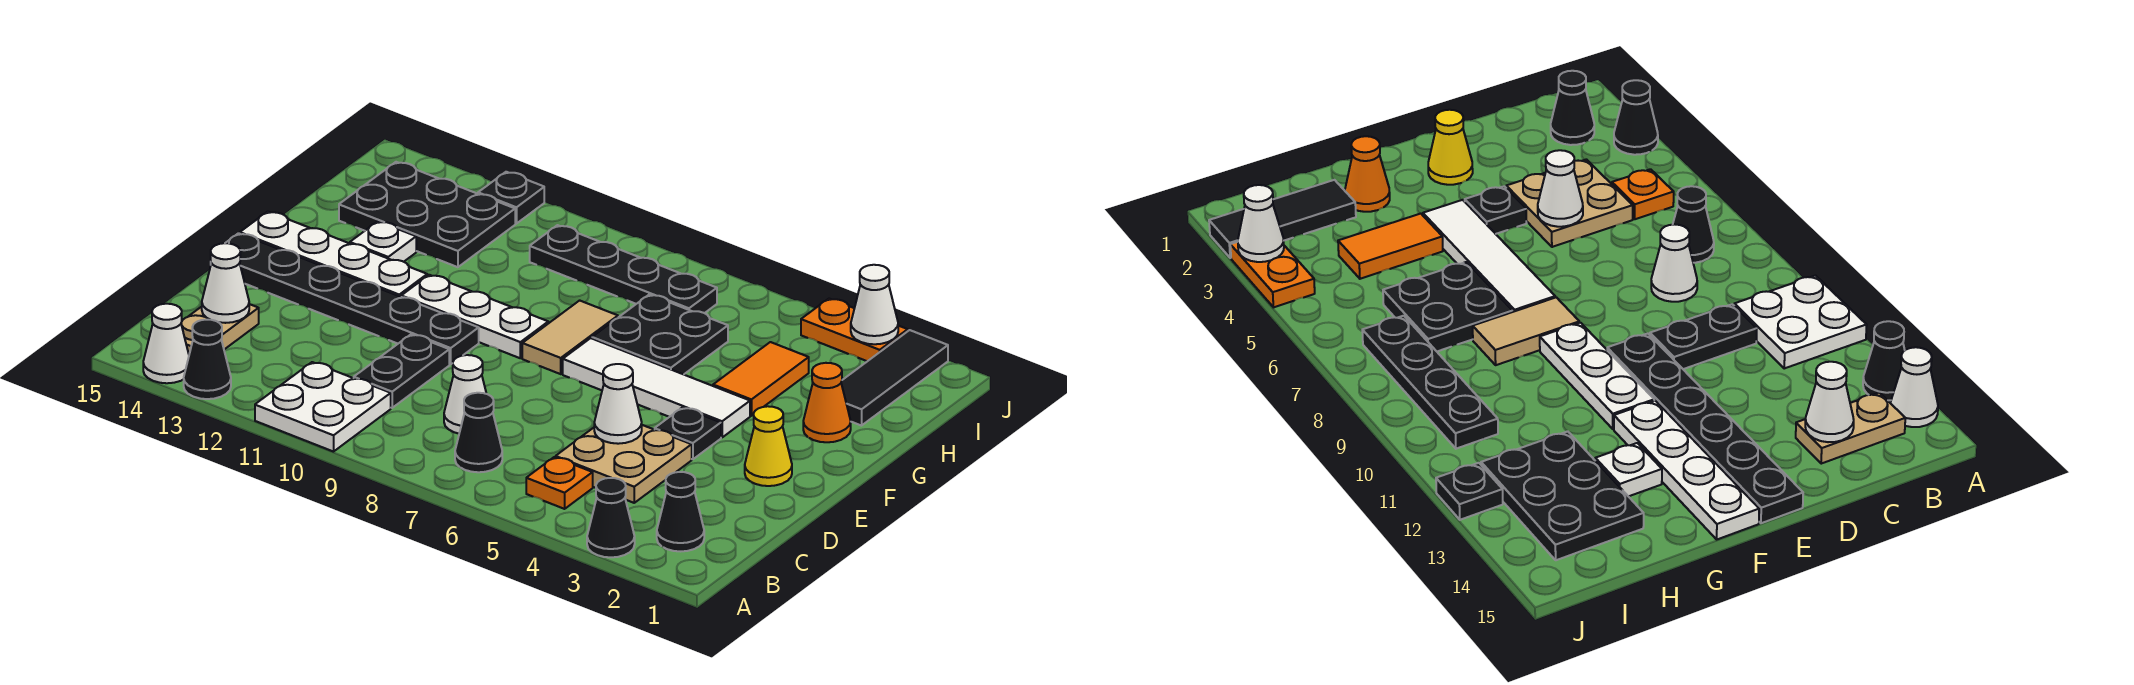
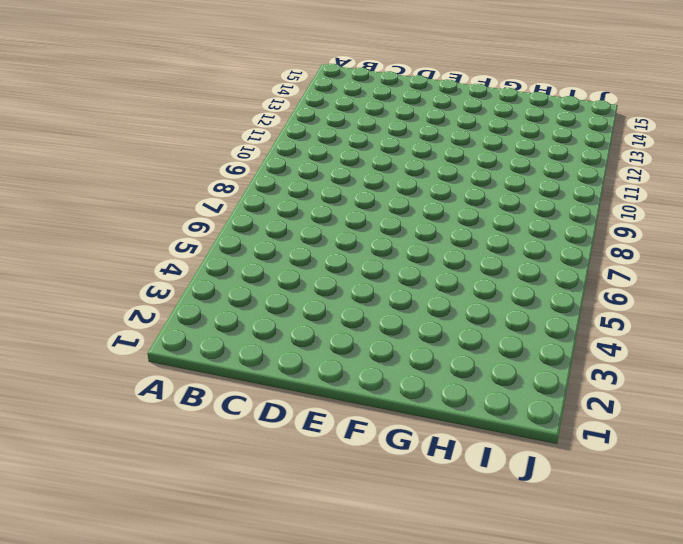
none -> black cone A3 level 1
none -> white plate A10:B11 level 1
none -> black cone A13 level 1
none -> white cone A14 level 1

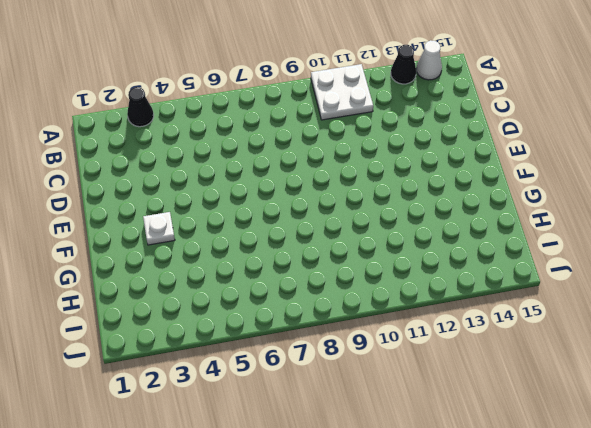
white plate F3 level 1 -> white plate G13 level 1
none -> black cone B2 level 1
none -> orange plate B5 level 1
none -> black cone B7 level 1
none -> tan plate B14:C14 level 1

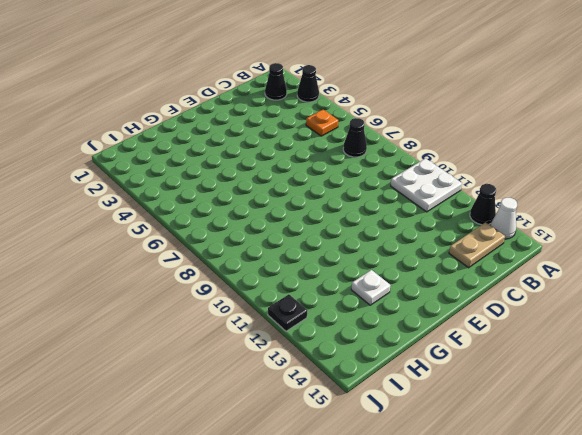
none -> tan plate C4:D5 level 1
none -> white cone C8 level 1
none -> black plate C10:D10 level 1
none -> yellow cone E2 level 1

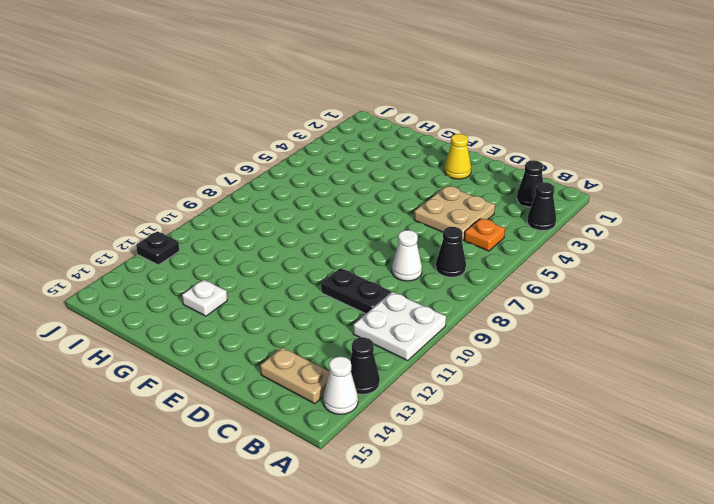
none -> black plate E4 level 1
none -> black plate E10:E15 level 1
none -> white tile F4:F7 level 1
none -> tan tile F8:G8 level 1

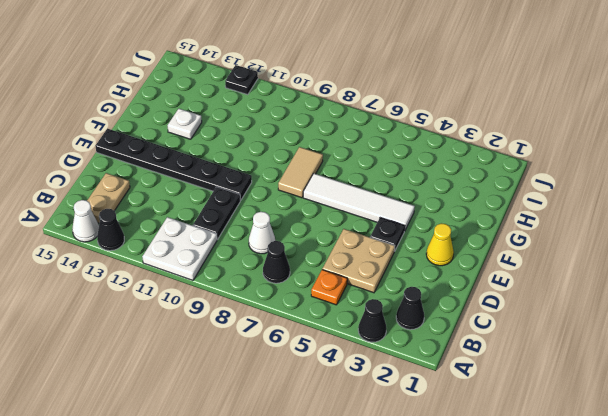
none -> white plate F9:F11 level 1
none -> white plate F12:F15 level 1
none -> orange cone G2 level 1
none -> orange tile G4:H4 level 1

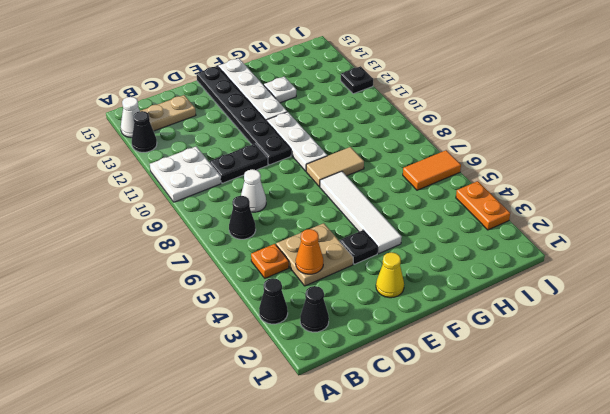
orange cone C4 level 2 -> orange cone G2 level 1
orange tile I6:J6 level 1 -> orange tile G4:H4 level 1
none -> black plate G6:H7 level 1
none -> black tile H2:J2 level 1
none -> black plate H12:I14 level 1
none -> black plate I7:I10 level 1

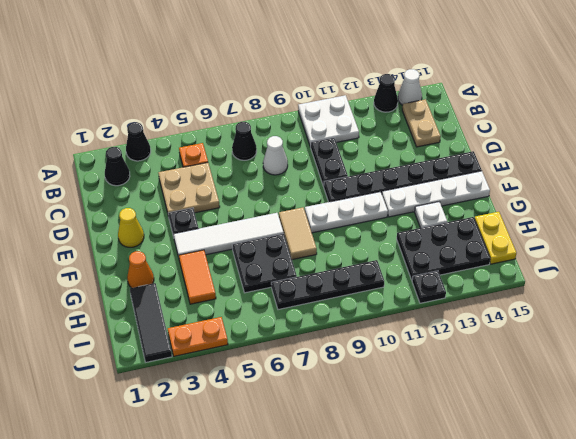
yellow plate H15:I15 level 1 -> none
none -> white cone C14 level 2
none -> white cone D5 level 2
none -> white cone J3 level 2

